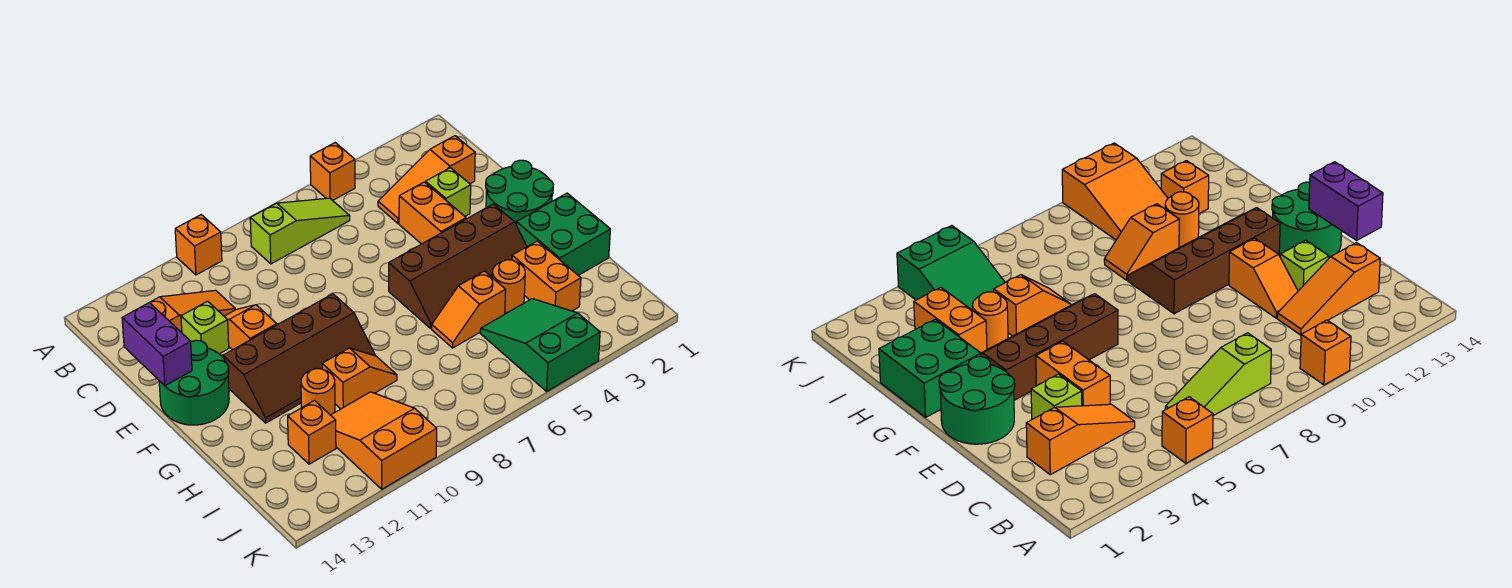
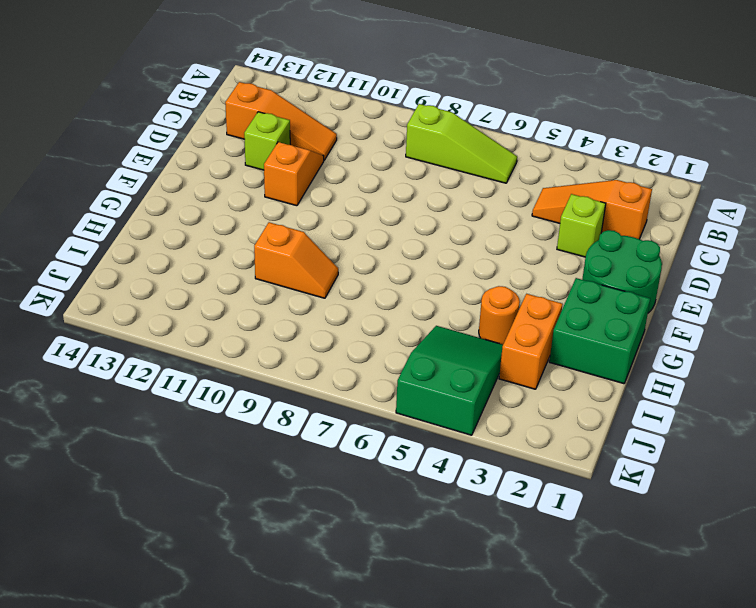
none -> orange brick A5 level 1
none -> orange brick A10 level 1
none -> orange brick D4:E4 level 1

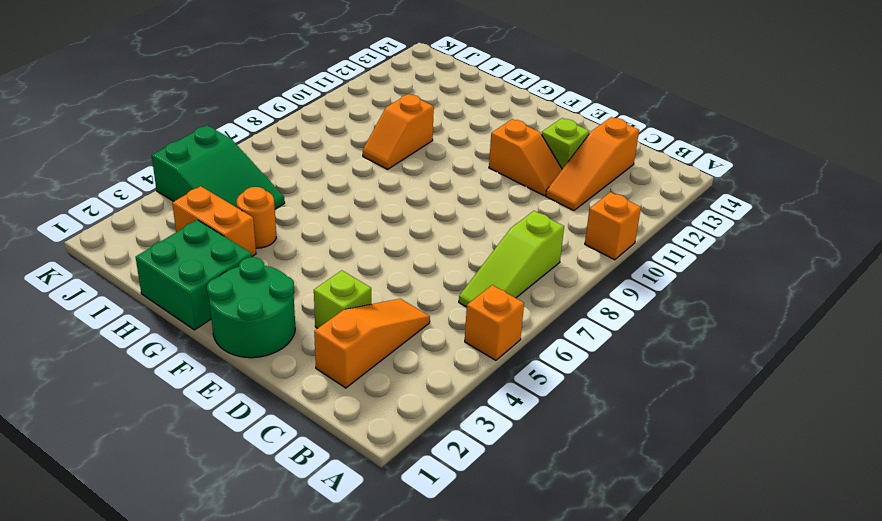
none -> orange brick D4:E4 level 1
none -> green round brick E13:F14 level 1
none -> brown slope F3:G6 level 1 top F

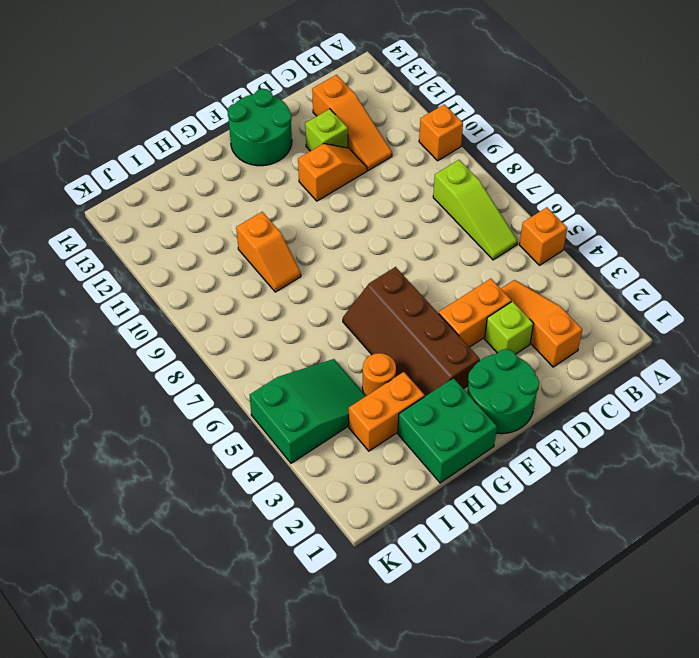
none -> brown slope F9:G12 level 1 top F
none -> orange slope H5:H6 level 1 top 5
none -> orange round brick H11 level 1

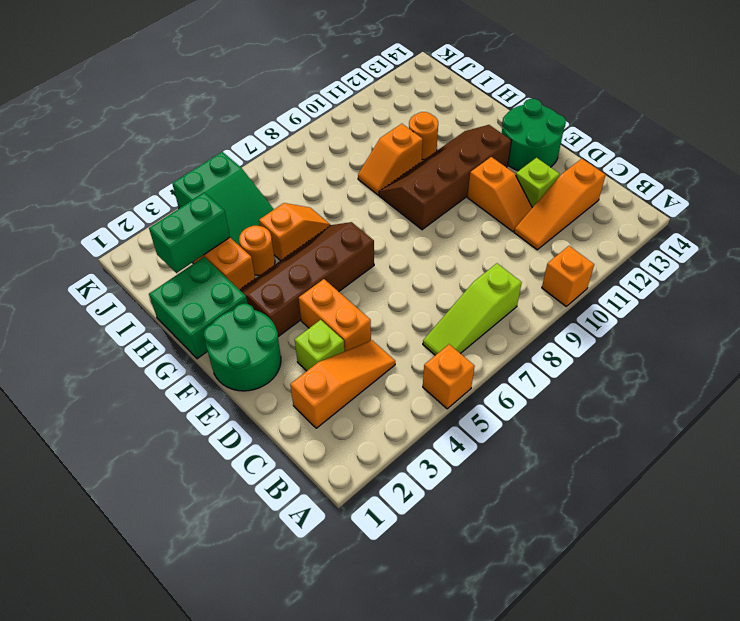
green brick I2:I3 level 2 -> none
none -> orange slope I10:K11 level 1 top K
none -> orange brick I12 level 1
none -> purple brick D14:E14 level 2

